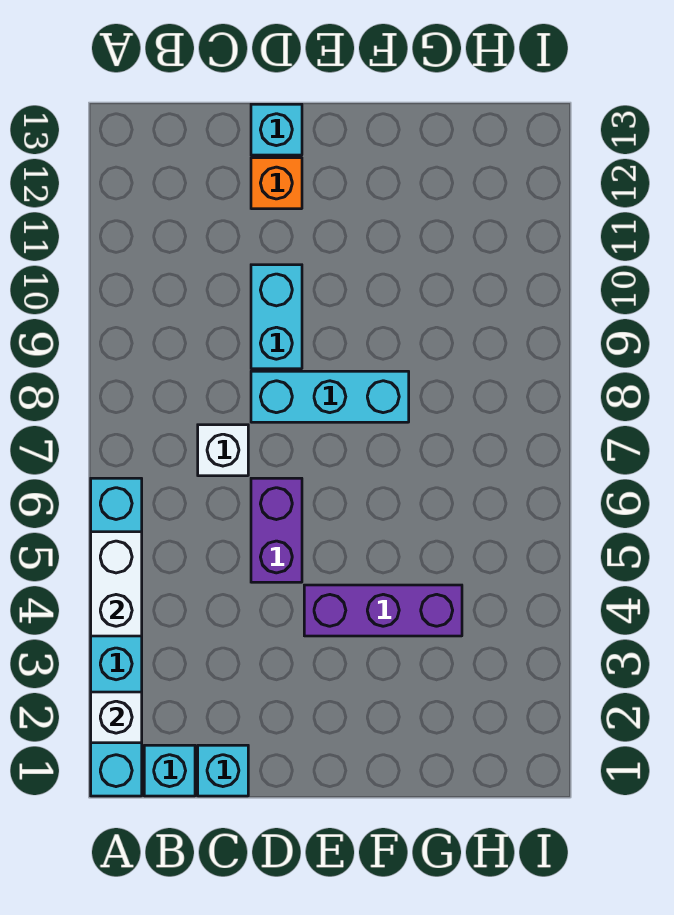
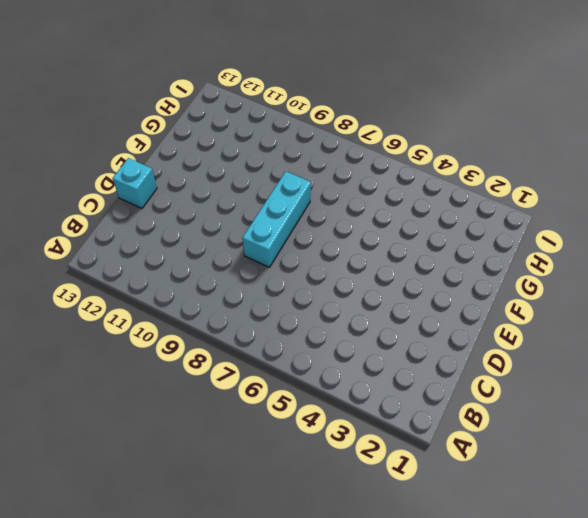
none -> cyan brick A1:A6 level 1
none -> cyan brick B1 level 1
none -> cyan brick C1 level 1

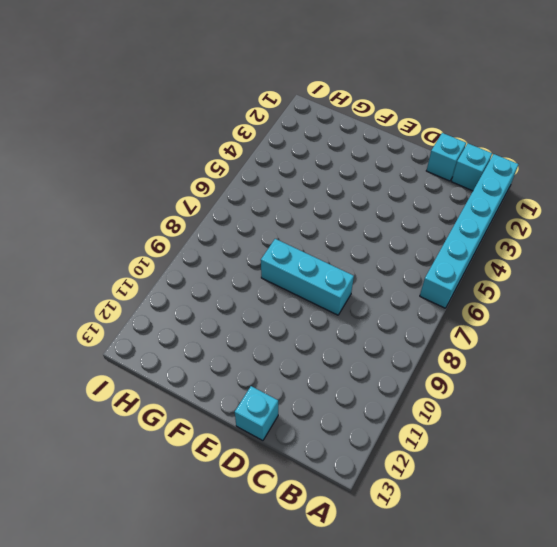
none -> white brick C7 level 1
none -> purple brick D5:D6 level 1
none -> cyan brick D9:D10 level 1

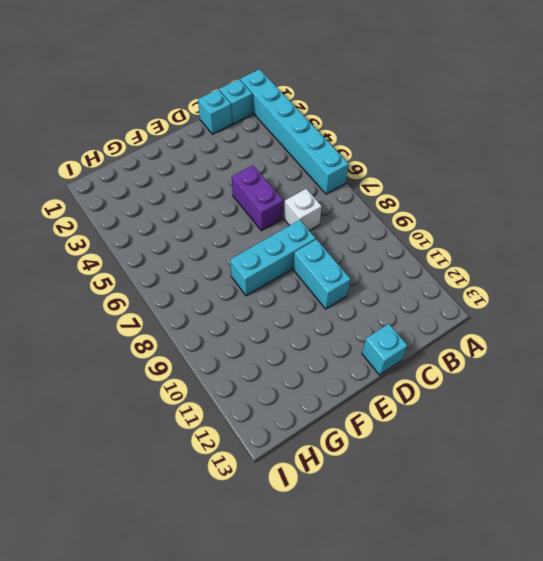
none -> orange brick D12 level 1
none -> purple brick E4:G4 level 1
none -> white brick A2 level 2

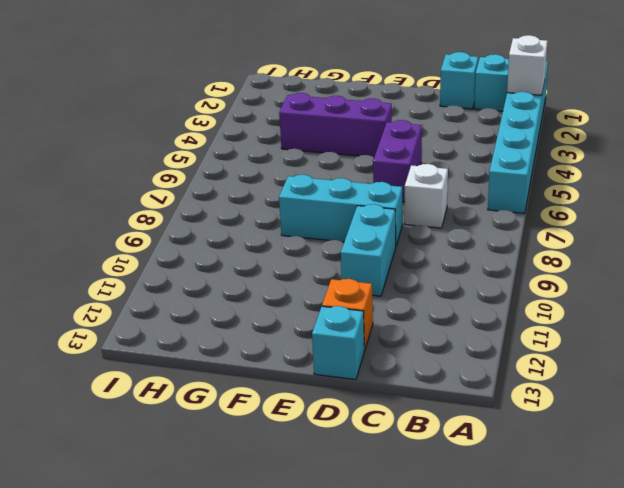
none -> white brick A4:A5 level 2

